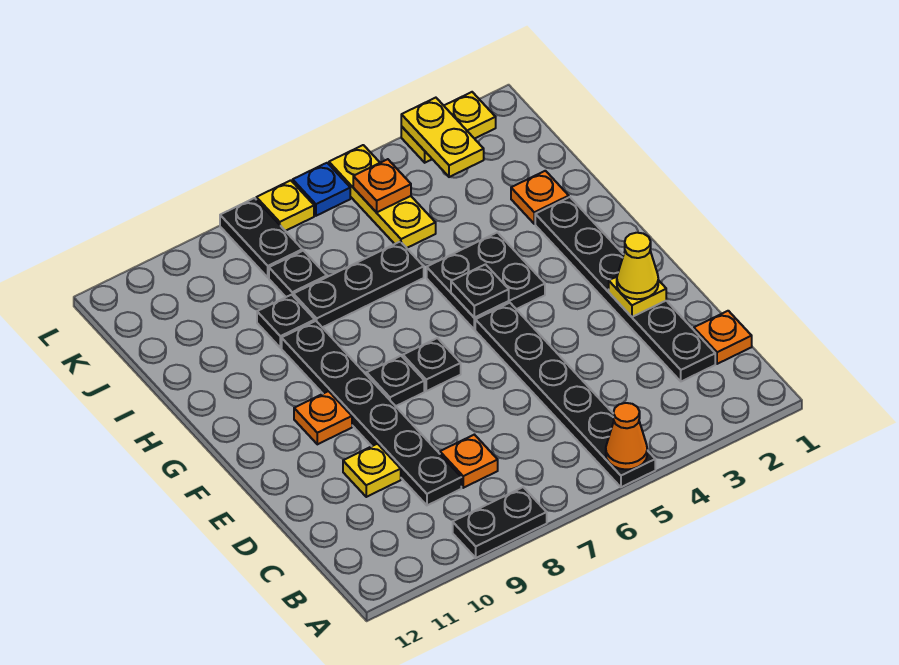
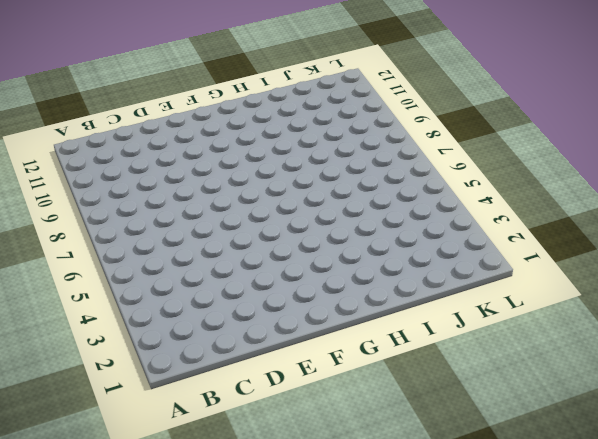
none -> black plate A5:F5 level 1
none -> black plate A8:A9 level 1
none -> orange plate C1 level 1

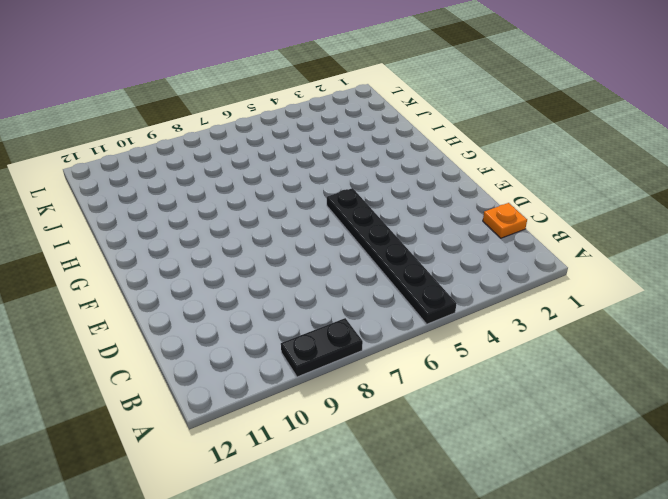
none -> black plate C2:H2 level 1
none -> orange plate C8 level 1
none -> black plate C9:H9 level 1

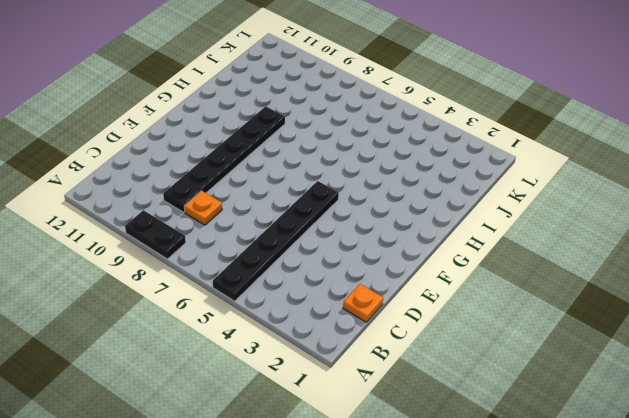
none -> black plate C2:H2 level 1
none -> yellow plate D10 level 1
none -> black plate F7 level 1

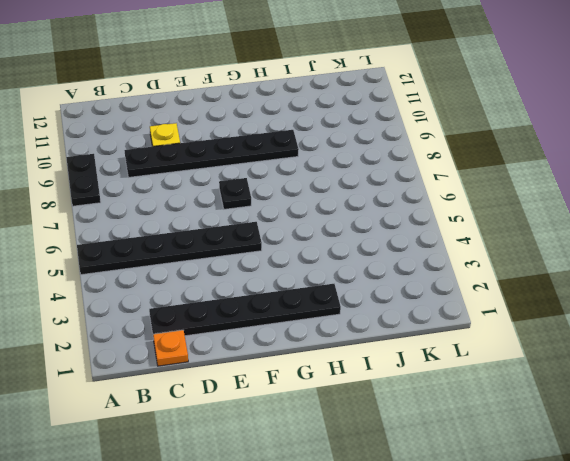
none -> orange plate C8 level 1
none -> black plate F8 level 1
none -> orange plate F10 level 1

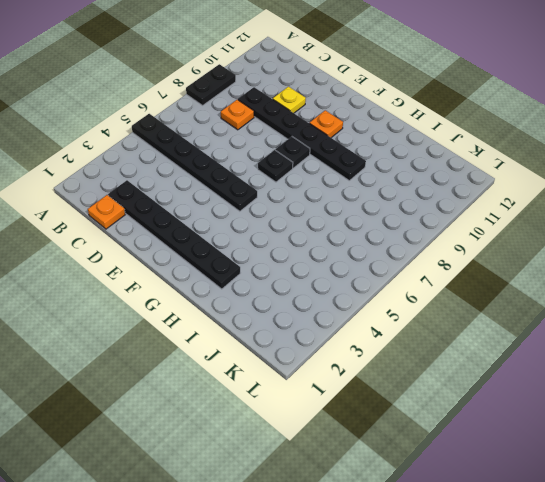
none -> black plate G4:H5 level 1
none -> orange plate I2 level 1
none -> black plate I6:I8 level 1

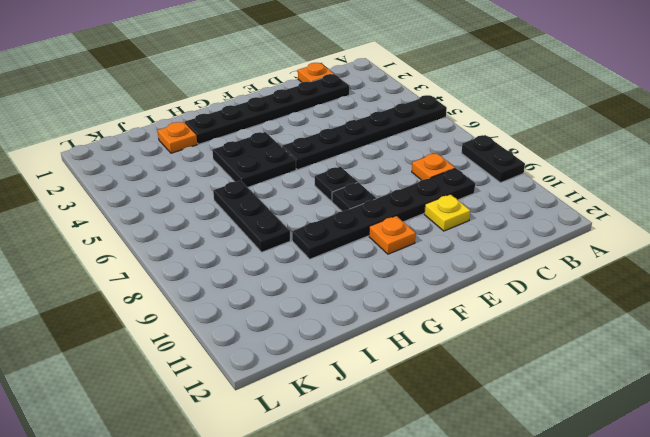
none -> black plate I9 level 1
none -> yellow plate J5:L5 level 1
none -> black plate J8 level 1

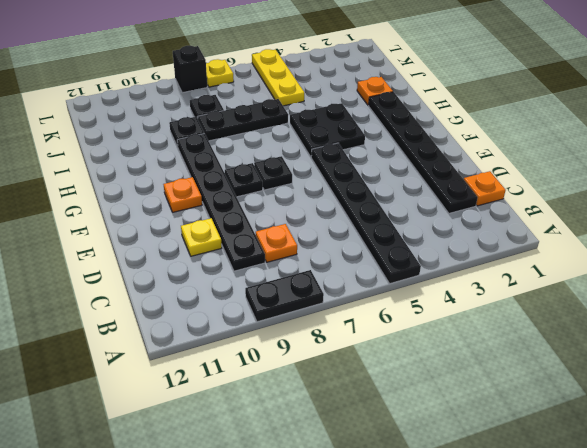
black brick L8 level 1 -> black plate K8:L8 level 1
none -> yellow plate L2:L3 level 1
none -> blue plate L6 level 1
none -> orange cone A5 level 2

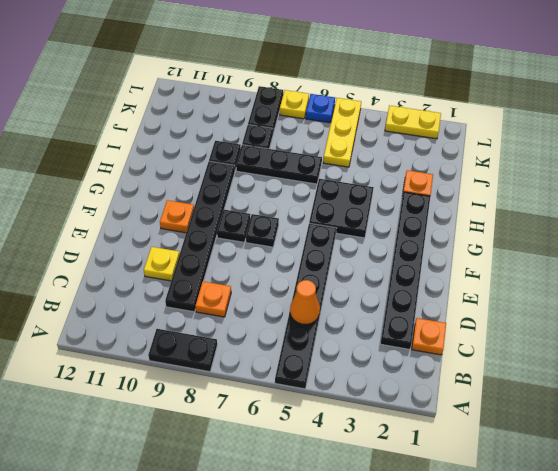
orange cone C5 level 2 -> orange cone A5 level 2
none -> yellow plate E2 level 2
none -> black plate G5 level 2
none -> yellow plate K3:L3 level 2

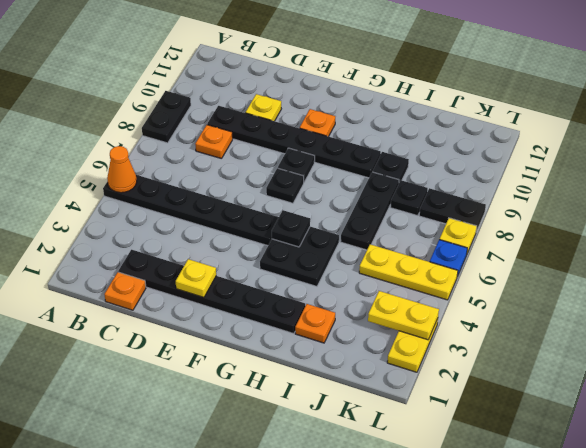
none -> orange plate K5 level 2
none -> yellow cone E2 level 3

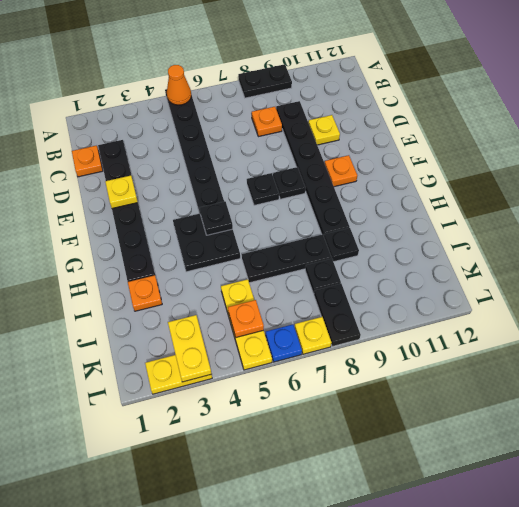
none -> yellow cone E2 level 3

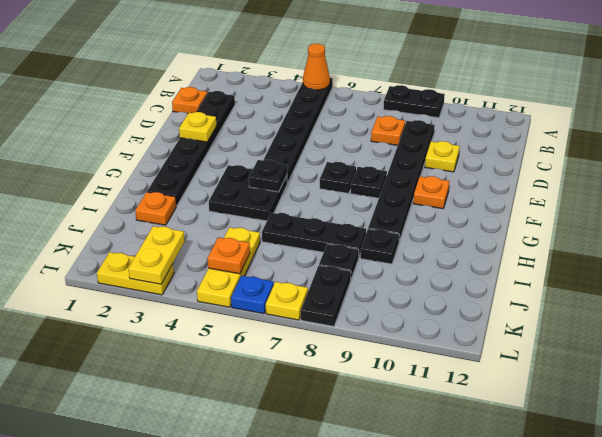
none -> yellow cone E2 level 3

